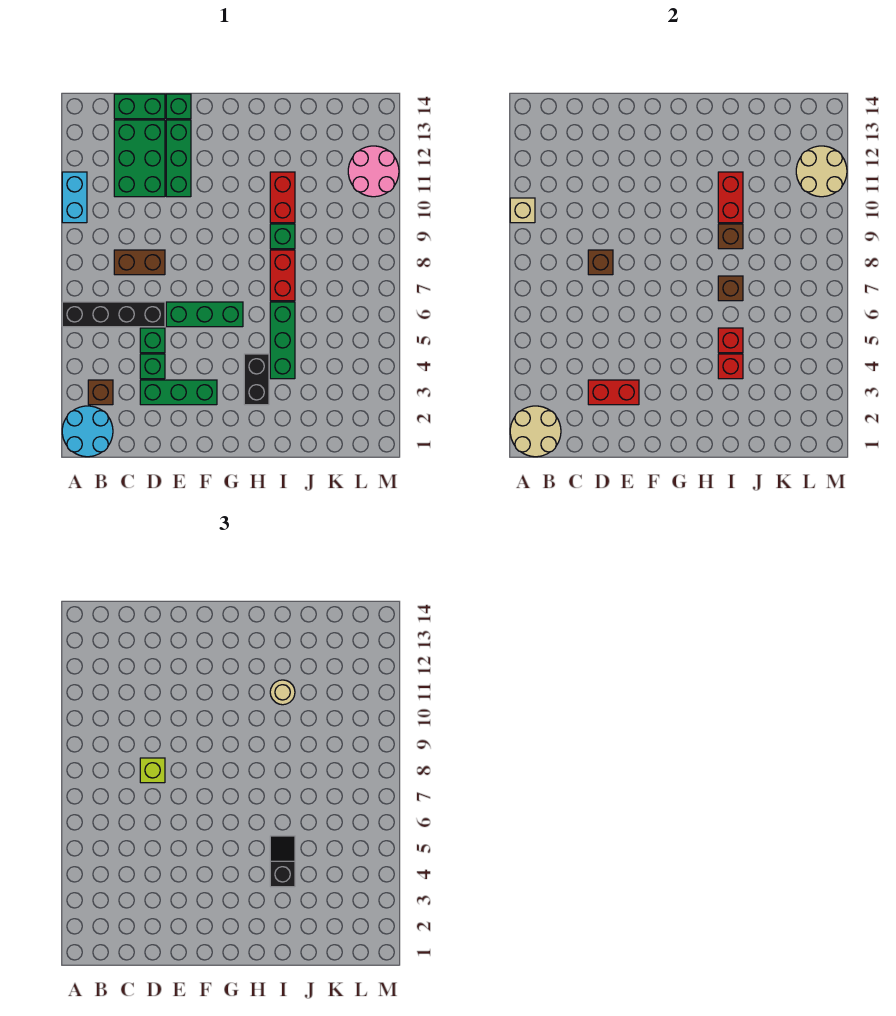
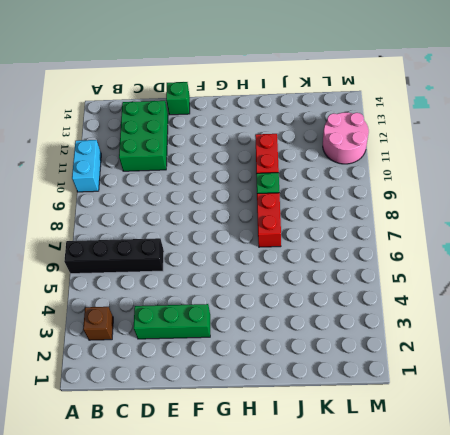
none -> cyan round brick A1:B2 level 1
none -> brown brick C8:D8 level 1
none -> green brick C14:D14 level 1
none -> green brick D4 level 1

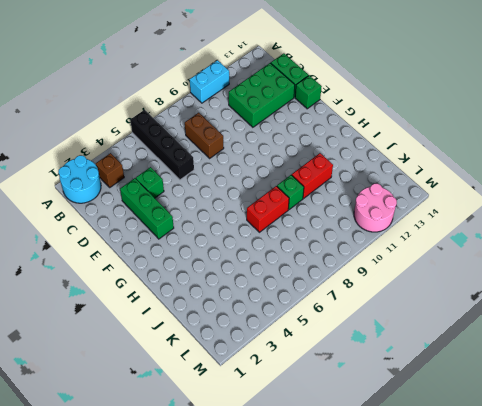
none -> green brick D5 level 1
none -> green brick E6:G6 level 1
none -> green brick E11:E13 level 1
none -> black brick H3:H4 level 1

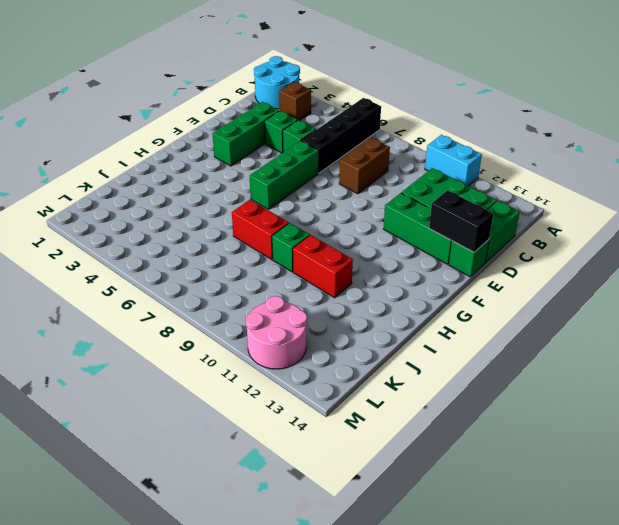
black brick E13:E14 level 2 -> black brick H3:H4 level 1
none -> green brick I4:I6 level 1
none -> tan round brick A1:B2 level 2
none -> tan brick A10 level 2
none -> red brick D3:E3 level 2

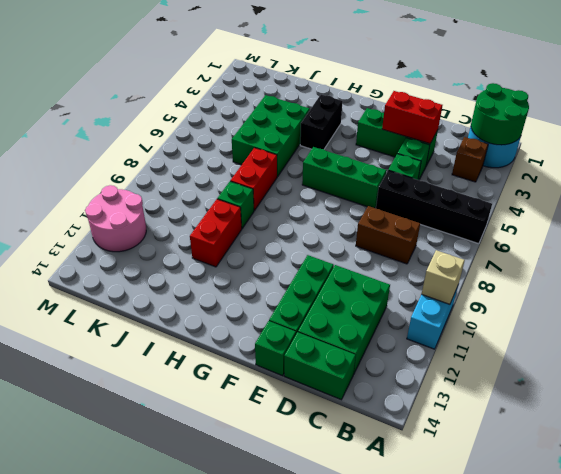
green round brick A1:B2 level 2 -> tan round brick A1:B2 level 2
green brick I4:J6 level 1 -> green brick I4:I6 level 1
none -> brown brick D8 level 2
none -> red brick I4 level 2
none -> red brick I5 level 2
none -> brown brick I7 level 2

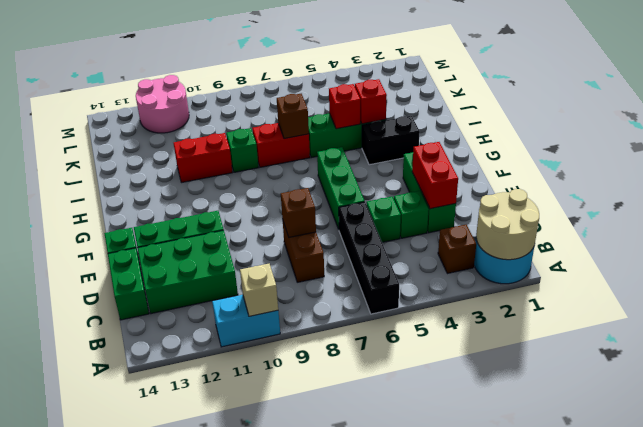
none -> brown brick I9 level 2
none -> red brick I10:I11 level 2
none -> tan round brick L11:M12 level 2
none -> lime brick D8 level 3

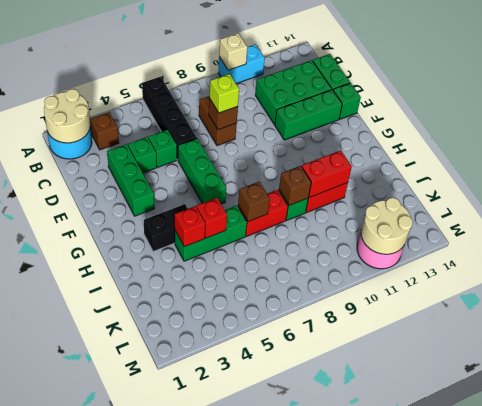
none -> red brick D3:E3 level 2
none -> black slope I4:I5 level 3 top 4
none -> tan round brick I11 level 3

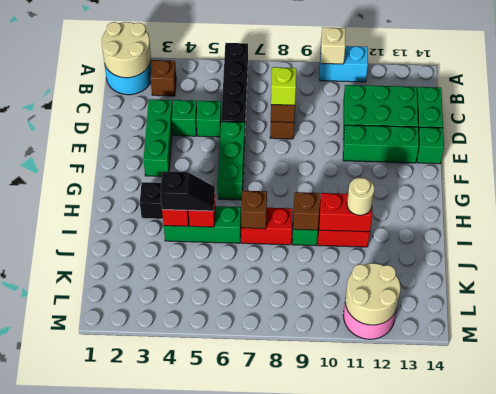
none -> red brick D3:E3 level 2

